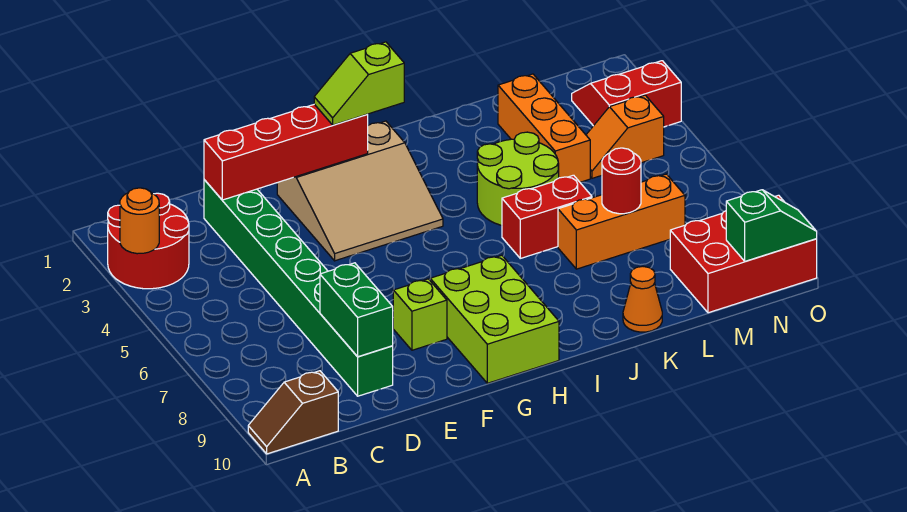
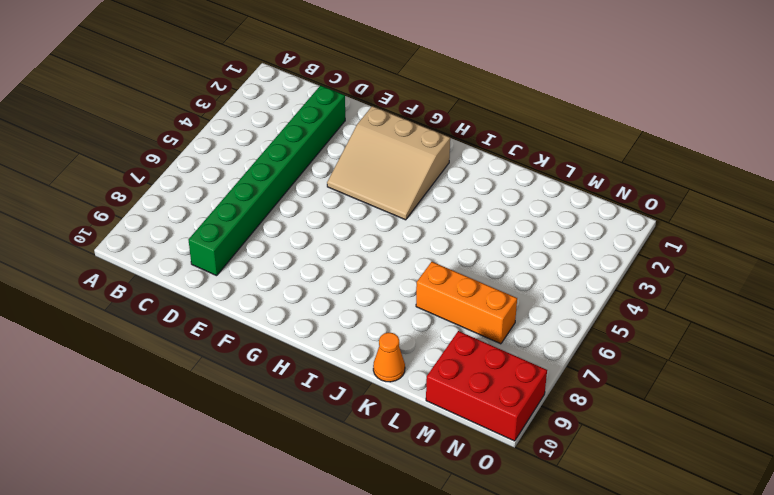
none -> red round brick A2:B3 level 1
none -> brown slope A10:B10 level 1 top B
none -> lime brick F8 level 1

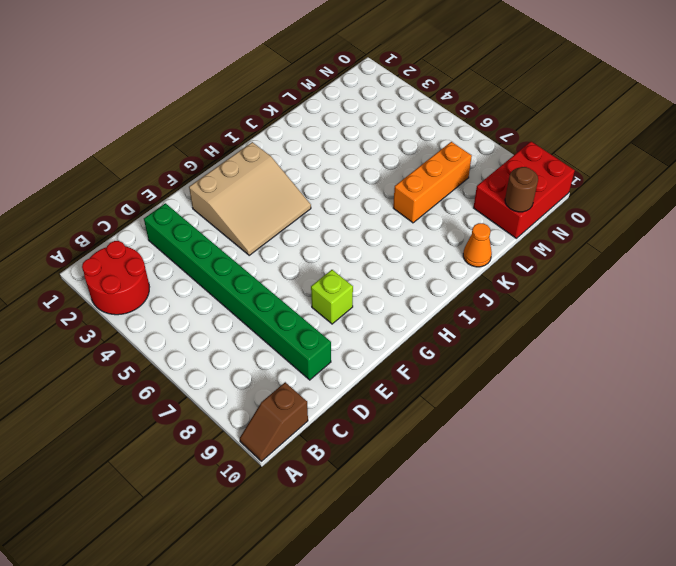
brown round brick M10 level 2 -> none
none -> lime brick G8:H10 level 1
none -> lime round brick J4:K5 level 1
none -> red brick J6:K6 level 1

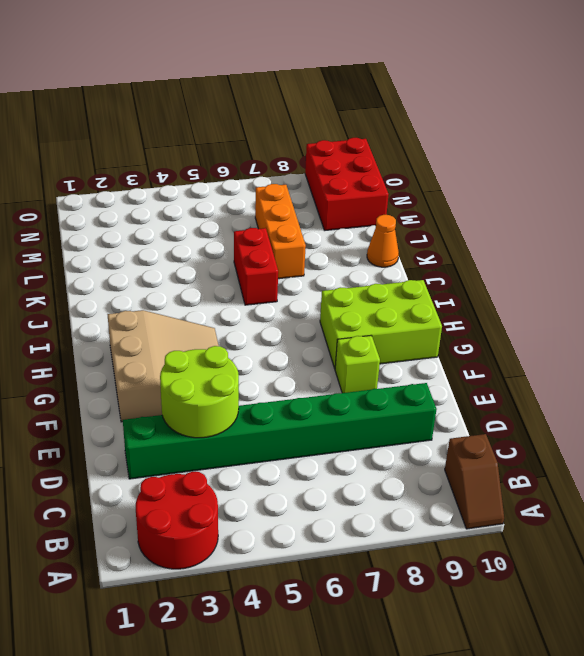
lime round brick D3:E4 level 2 -> lime round brick J4:K5 level 1
none -> orange brick L2:L4 level 1
none -> orange slope M4:N4 level 1 top N
none -> red slope N2:O3 level 1 top 3

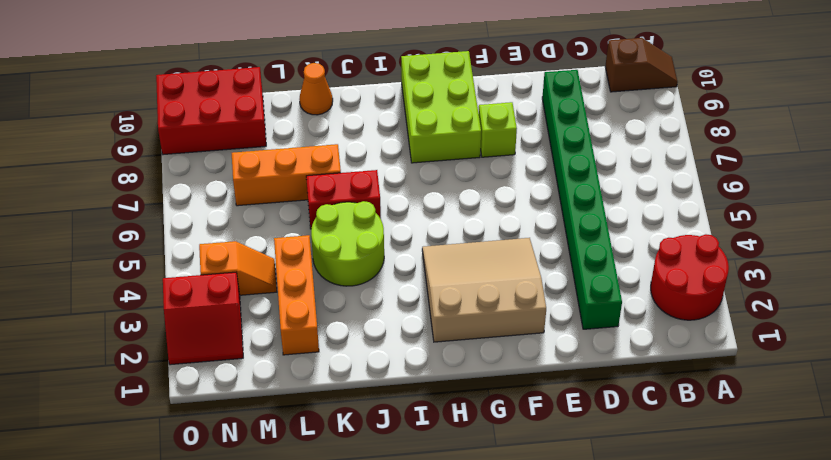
none -> orange round brick A3 level 2
none -> red brick D2:G2 level 2
none -> green brick D8:D9 level 2

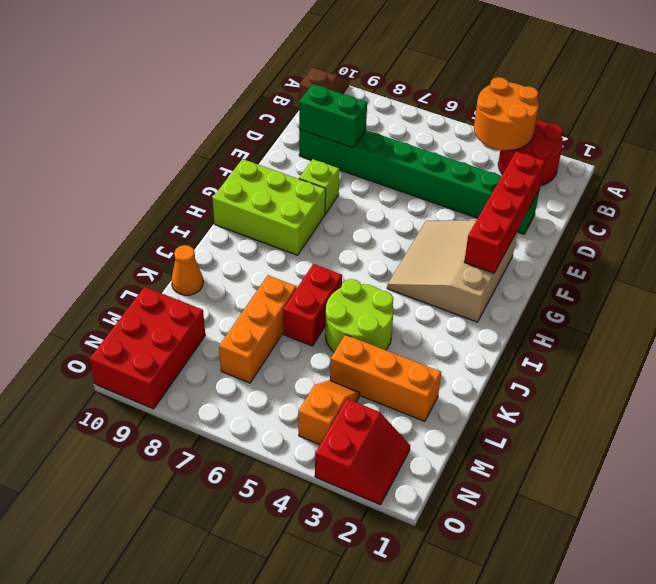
orange round brick A3:B4 level 2 -> orange round brick A3 level 2
none -> red round brick L7 level 2
none -> green slope N10:O10 level 2 top N
none -> lime slope G2:H2 level 3 top H

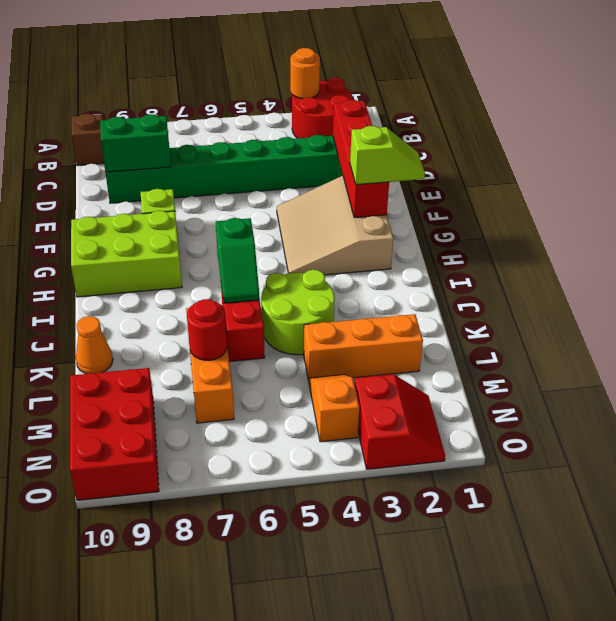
lime slope G1:G2 level 3 top 2 -> lime slope G2:H2 level 3 top H
green slope I6:J6 level 2 top I -> green slope N10:O10 level 2 top N

